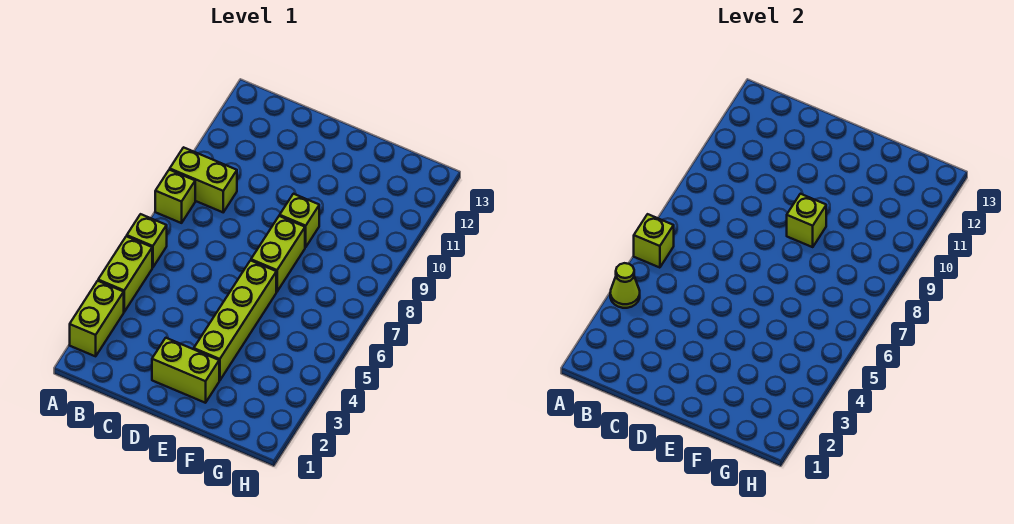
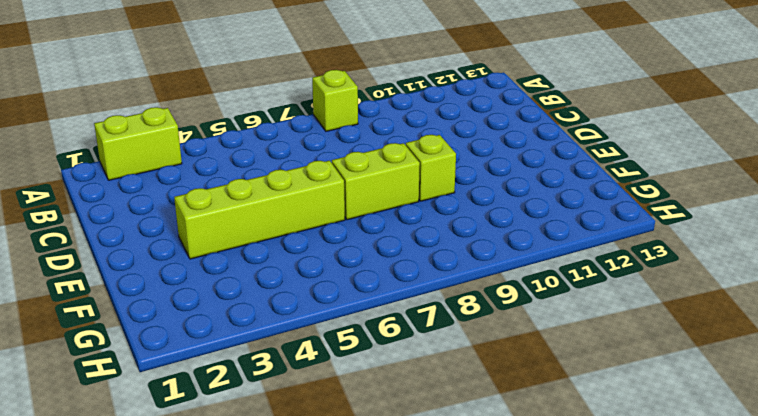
none -> lime brick A4:A5 level 1
none -> lime brick A6 level 1
none -> lime brick A9:B9 level 1

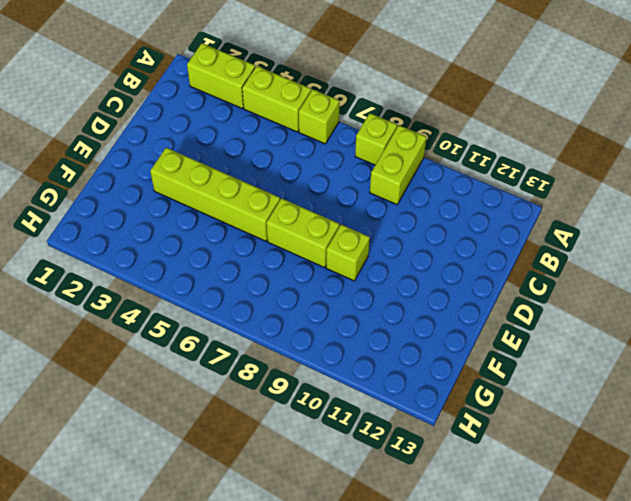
none -> lime brick D2:E2 level 1
none -> lime cone A4 level 2
none -> lime brick A6 level 2

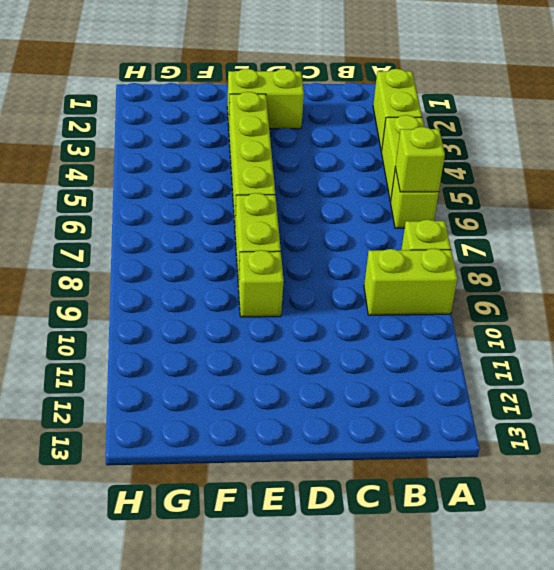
none -> lime cone A4 level 2
none -> lime brick E9 level 2

